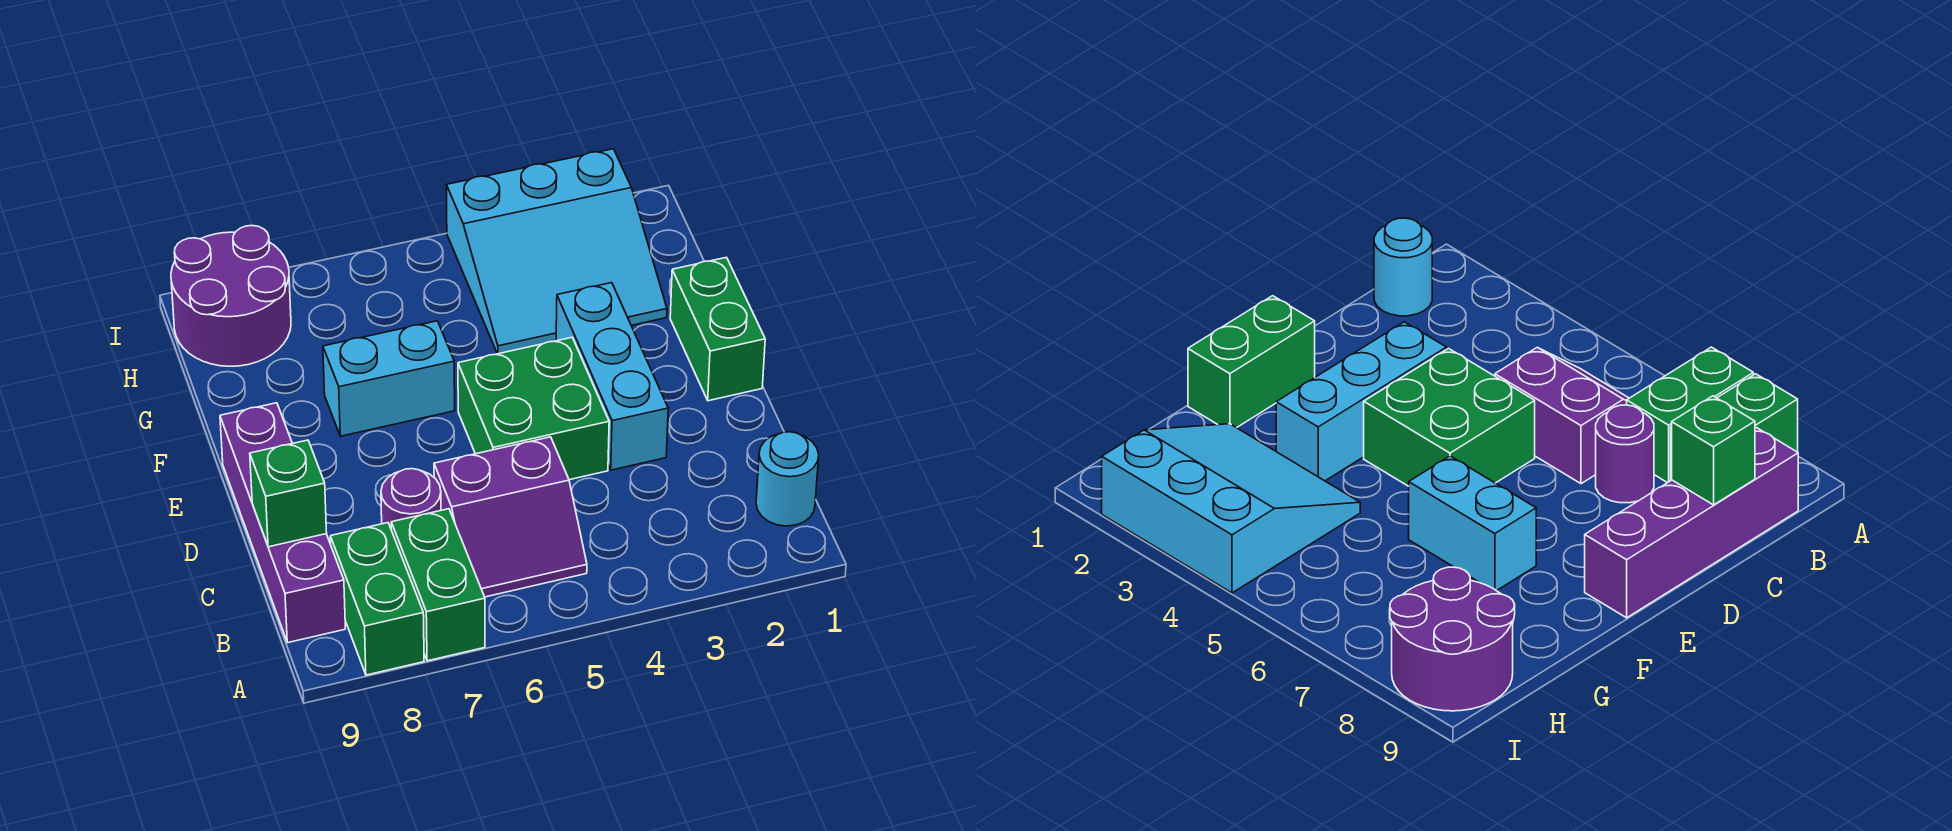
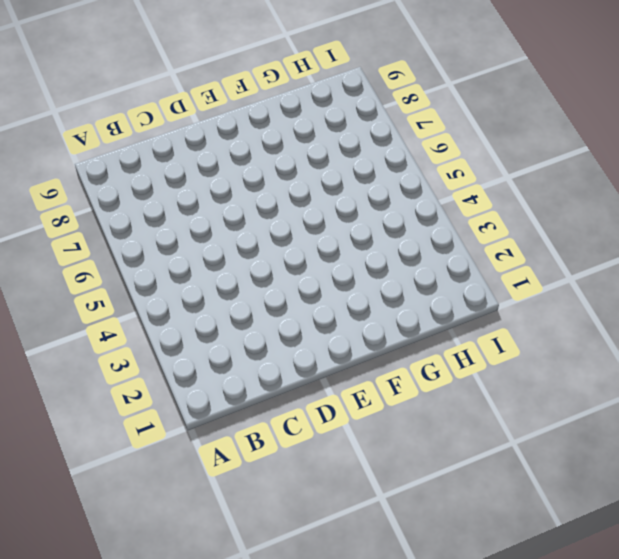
none -> green brick A7:B7 level 1
none -> green brick A8:B8 level 1
none -> cyan round brick B1 level 1

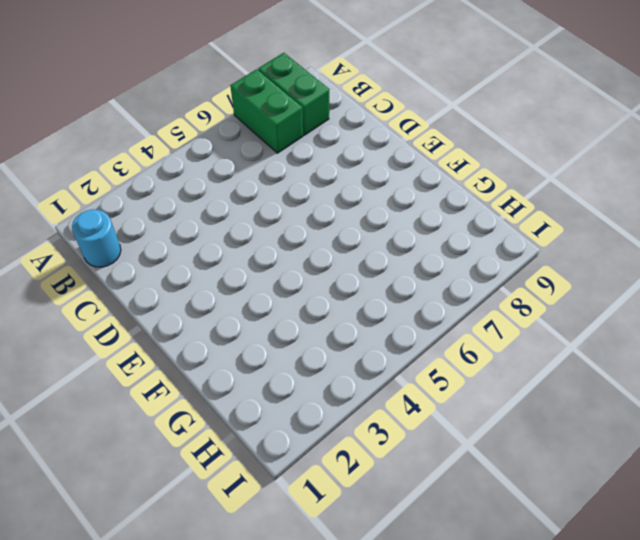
none -> purple slope B5:C6 level 1 top C
none -> purple brick B9:E9 level 1
none -> purple round brick C7 level 1

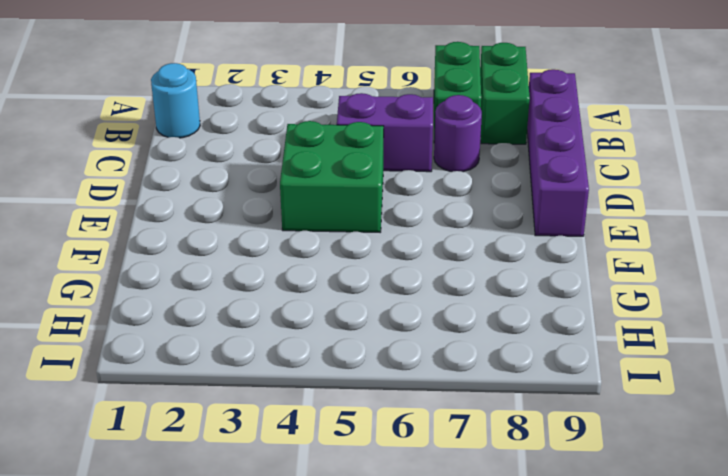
none -> cyan brick D3:F3 level 1
none -> green brick E1:F1 level 1
none -> cyan brick F6:F7 level 1

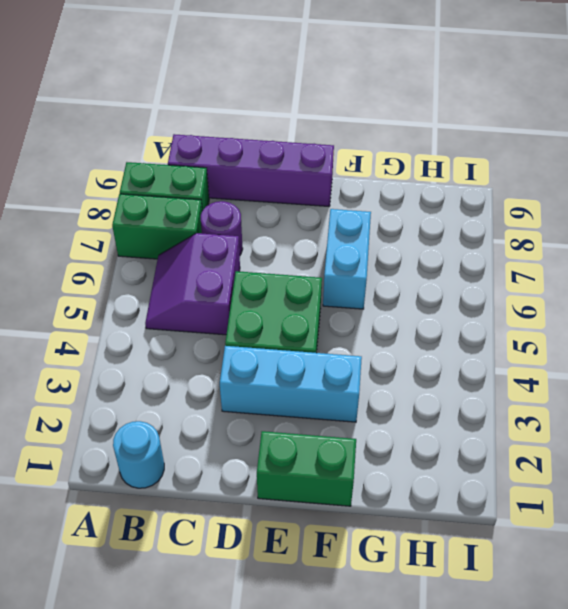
none -> cyan slope G2:I4 level 1 top I
none -> purple round brick H8:I9 level 1
none -> green brick C9 level 2

